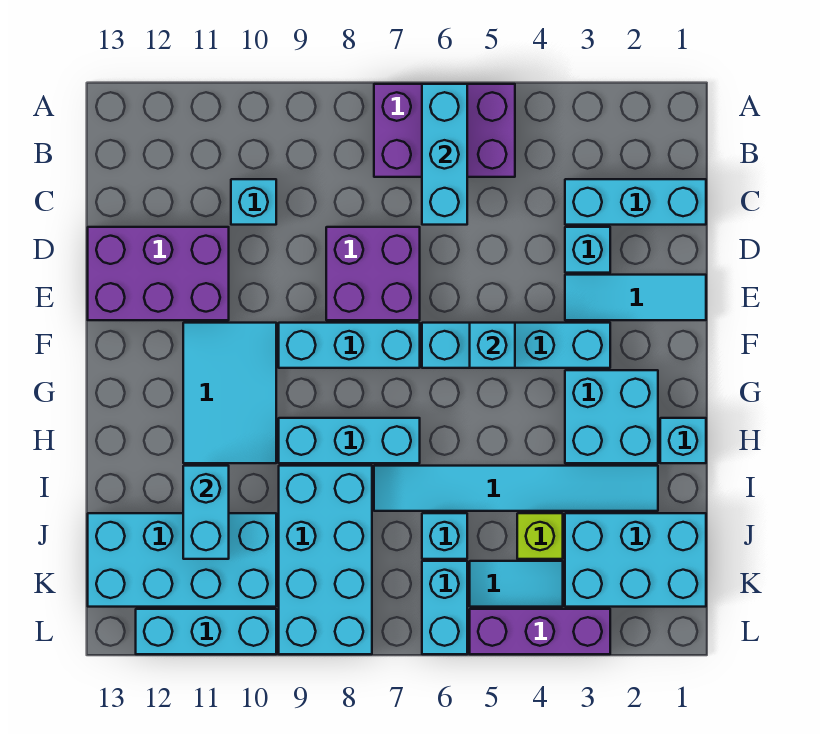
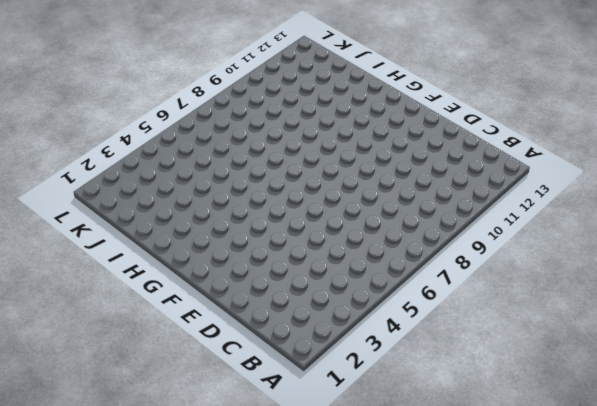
none -> purple brick A5:B7 level 1
none -> cyan brick C1:C3 level 1
none -> cyan brick C10 level 1

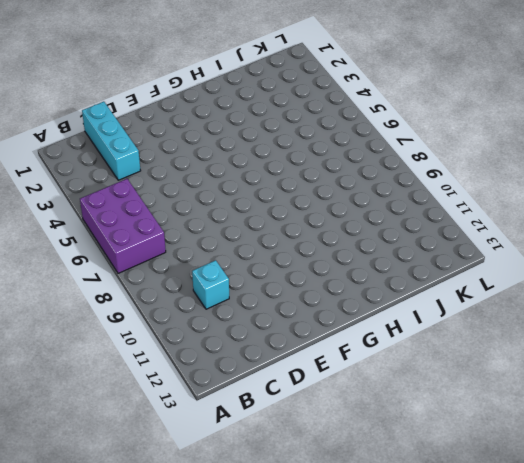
none -> cyan brick D3 level 1
none -> purple brick D7:E8 level 1
none -> purple brick D11:E13 level 1

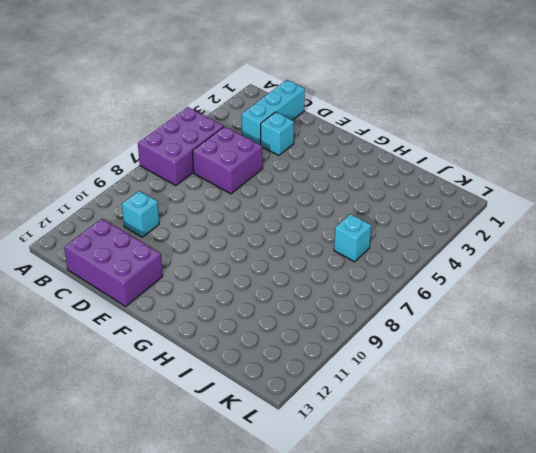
purple brick C5:D6 level 1 -> purple brick D7:E8 level 1
purple brick C12:E13 level 1 -> purple brick D11:E13 level 1
none -> cyan tile E1:E3 level 1
none -> cyan brick F3:F6 level 1
none -> cyan brick F7:F9 level 1

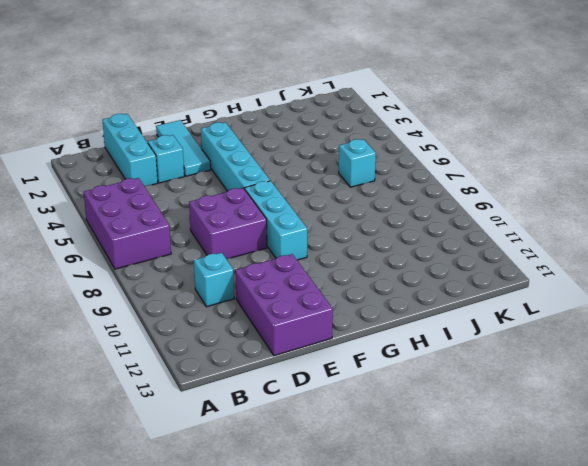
none -> cyan tile F10:H11 level 1
none -> cyan brick G2:H3 level 1
none -> cyan brick H1 level 1

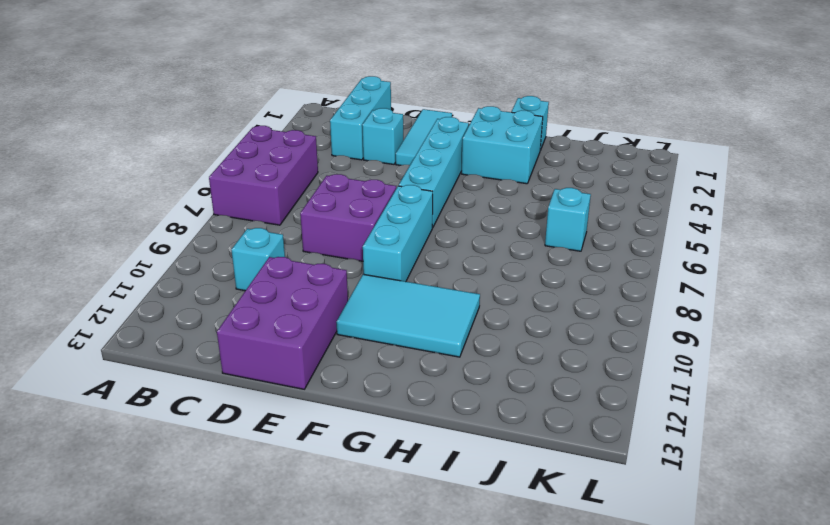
none -> cyan brick H7:H9 level 1
none -> cyan tile I2:I7 level 1
none -> cyan brick I8:L9 level 1

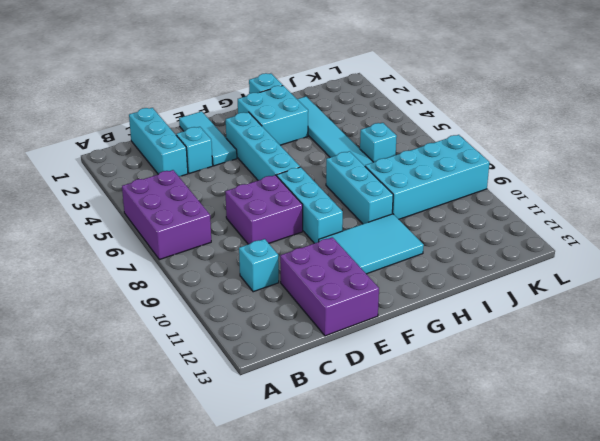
none -> cyan brick J1:K3 level 1
none -> lime brick J4 level 1
none -> cyan brick J10:K13 level 1

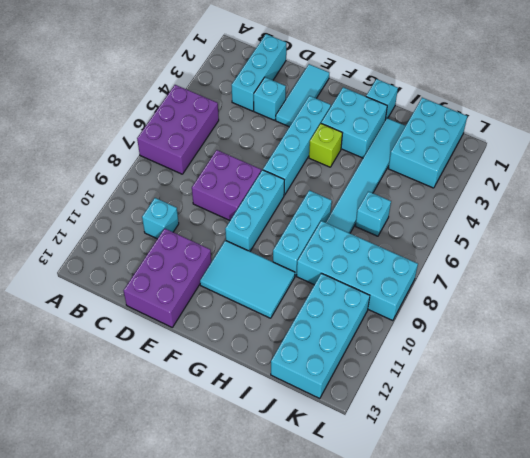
lime brick G4 level 1 -> lime brick J4 level 1
none -> cyan tile K4:K5 level 1
none -> cyan brick K6:L6 level 1
none -> purple brick L3:L5 level 1

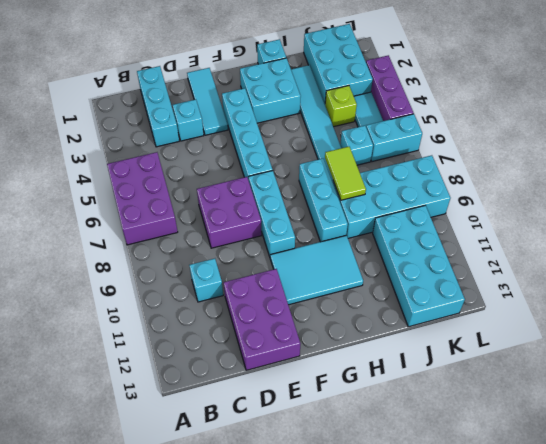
lime tile I7:I8 level 2 -> none
none -> cyan brick L10:L12 level 1
none -> cyan brick A6:C6 level 2
none -> cyan brick F5 level 2

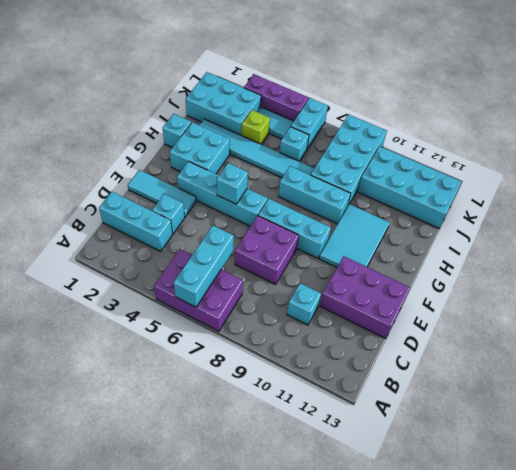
none -> cyan brick L10:L12 level 1
none -> cyan brick I11:J11 level 2

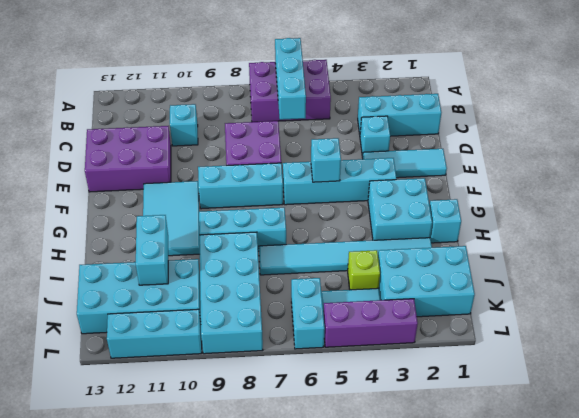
none -> cyan brick J6 level 1

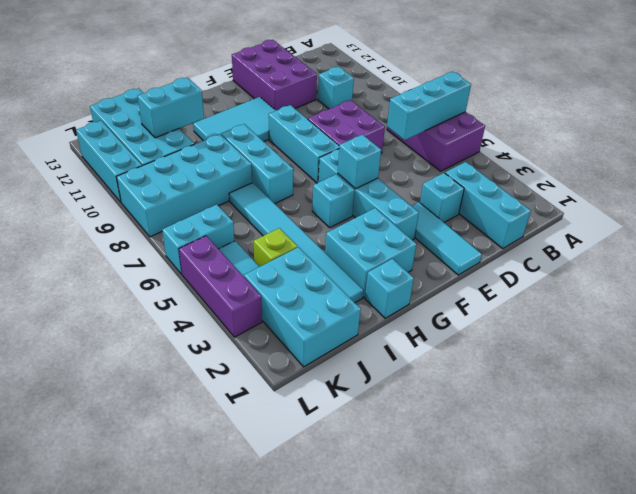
cyan brick G5 level 1 -> cyan brick J6 level 1

